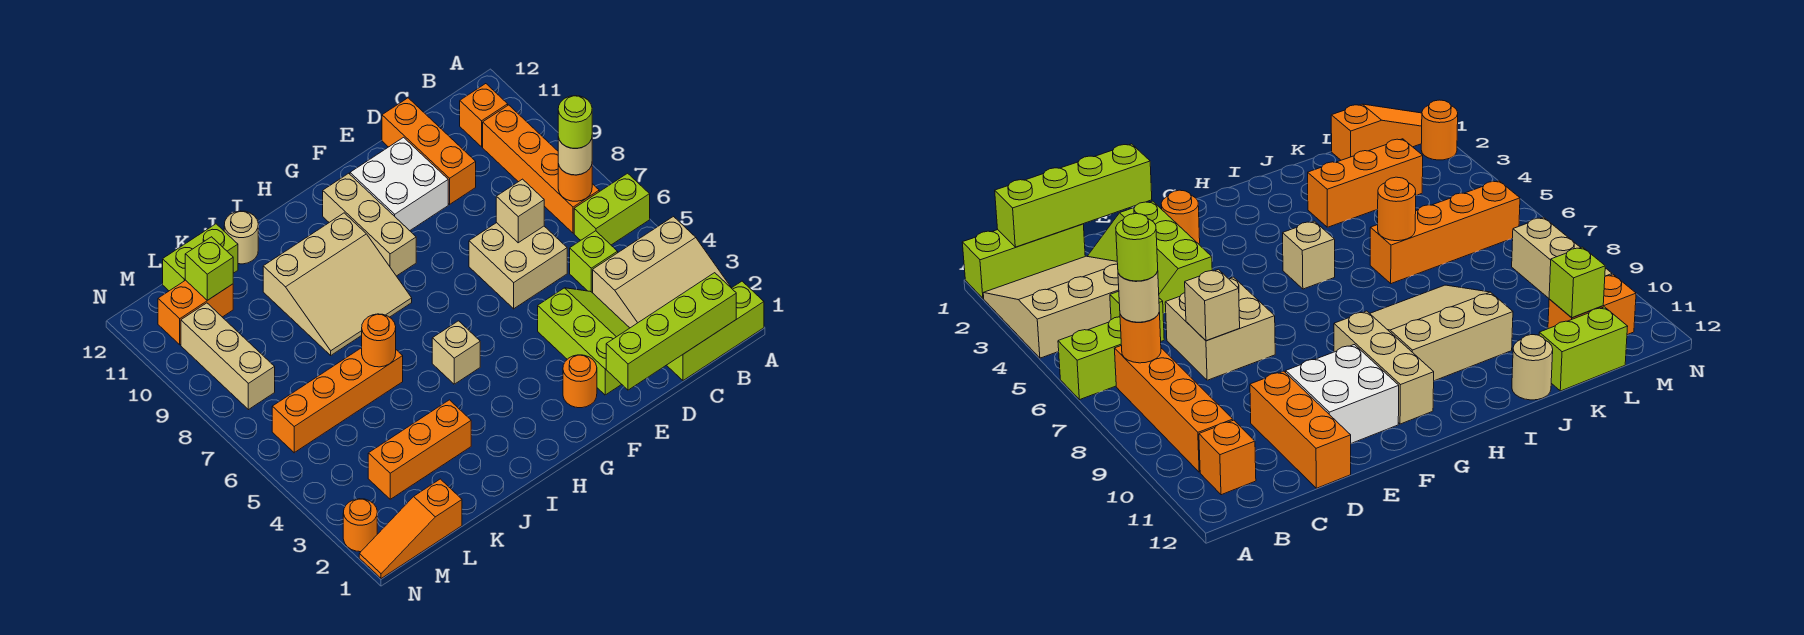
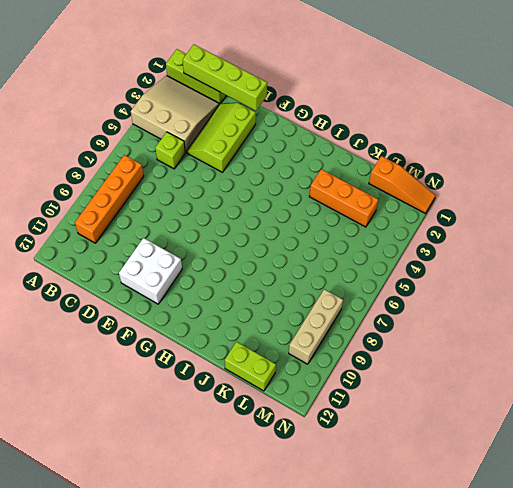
none -> lime brick A6:B6 level 1
none -> orange brick B11 level 1
none -> tan brick D6:E7 level 1

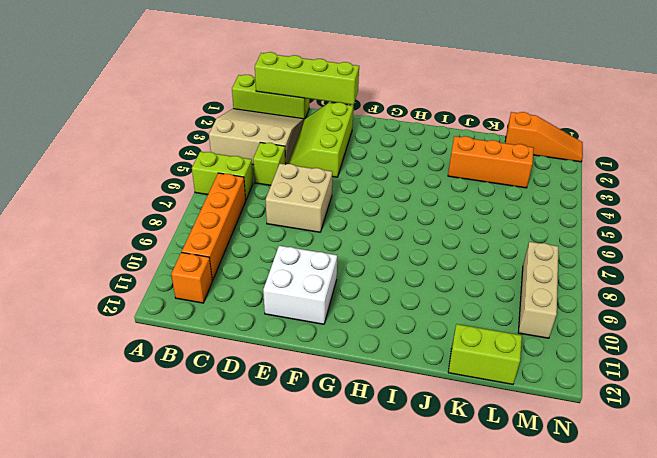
none -> orange brick D10:D12 level 1
none -> orange round brick F2 level 1
none -> tan brick G9:G11 level 1

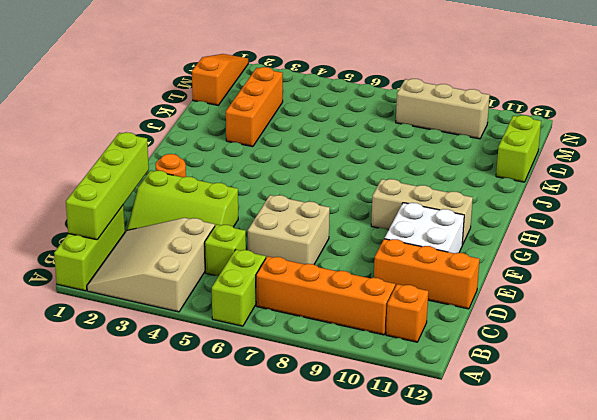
none -> tan brick H5 level 1
none -> tan slope H8:J10 level 1 top 10
none -> orange brick J6:M6 level 1

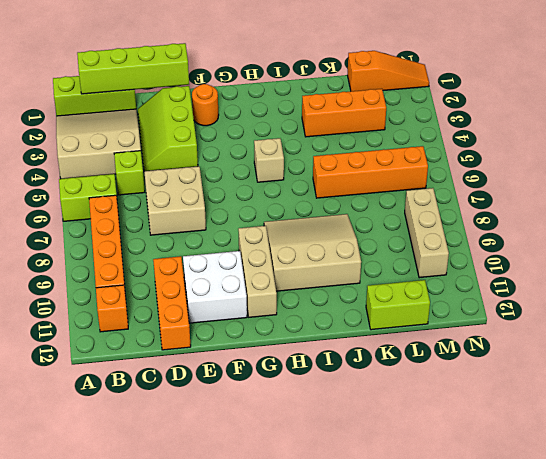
none -> tan round brick J12 level 1
none -> orange brick L11:M11 level 1
none -> orange round brick N2 level 1

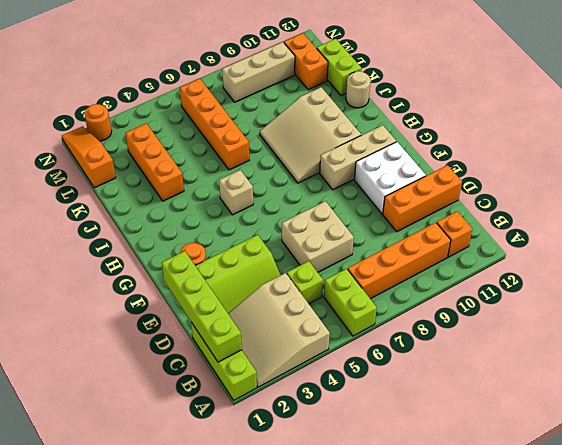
none -> orange round brick B7 level 2
none -> tan brick D7 level 2
none -> orange round brick J6 level 2

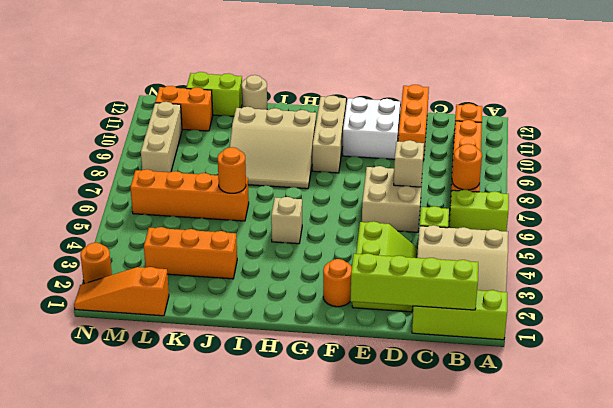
none -> lime brick L11 level 2
none -> tan round brick B7 level 3
none -> lime round brick B7 level 4

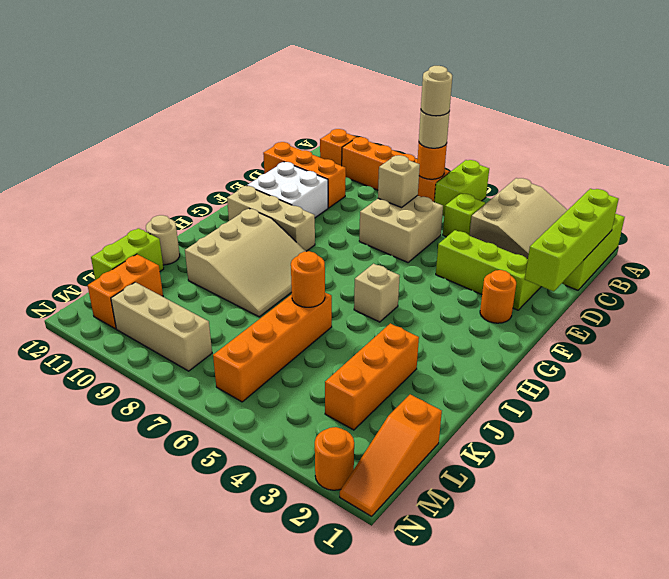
tan round brick B7 level 4 -> lime round brick B7 level 4
none -> lime brick L11 level 2

